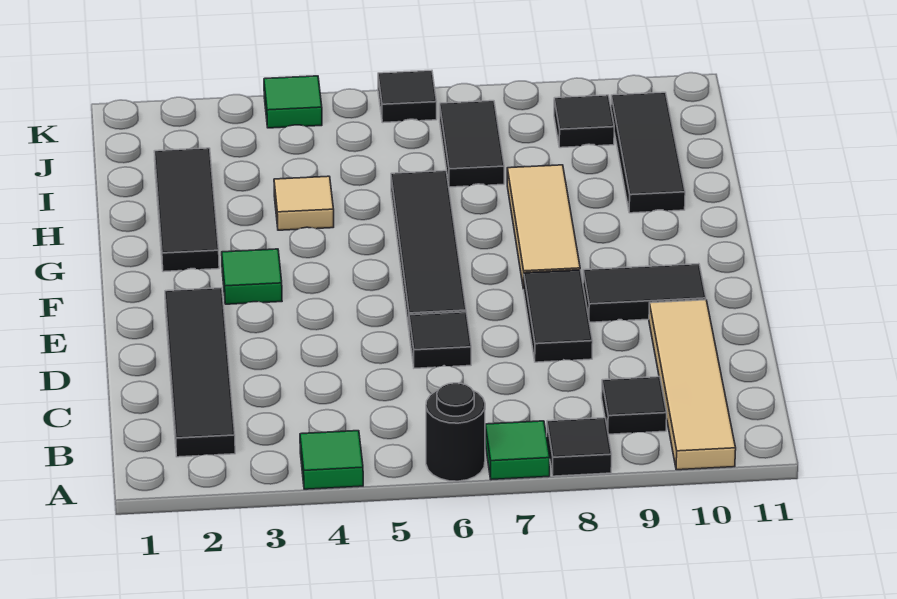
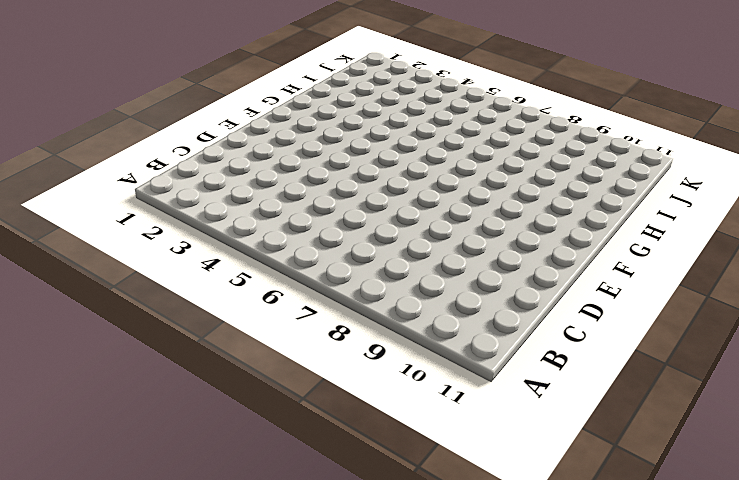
none -> green tile A4 level 1
none -> black round brick A6 level 1
none -> green tile A7 level 1

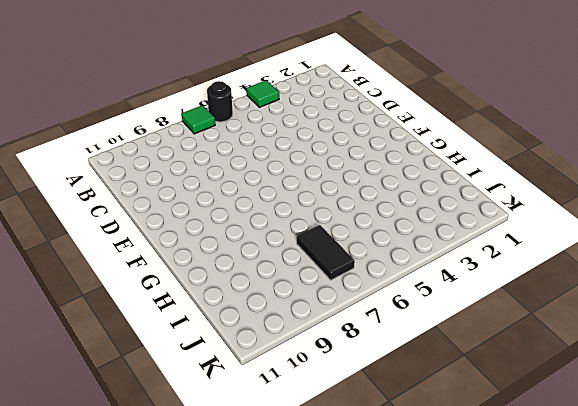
none -> black tile A8 level 1
none -> tan tile A10:D10 level 1
none -> black tile B2:E2 level 1

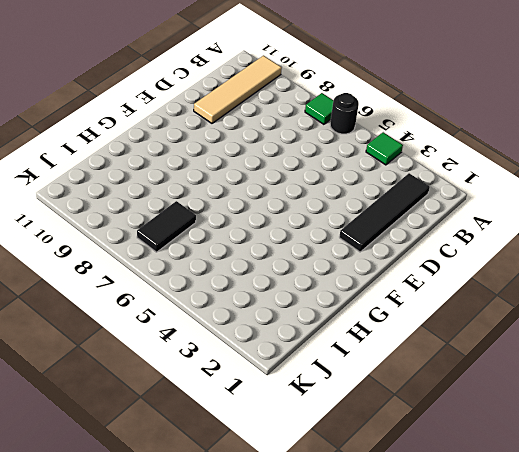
none -> black tile A8 level 1
none -> black tile B9 level 1
none -> black tile D6 level 1

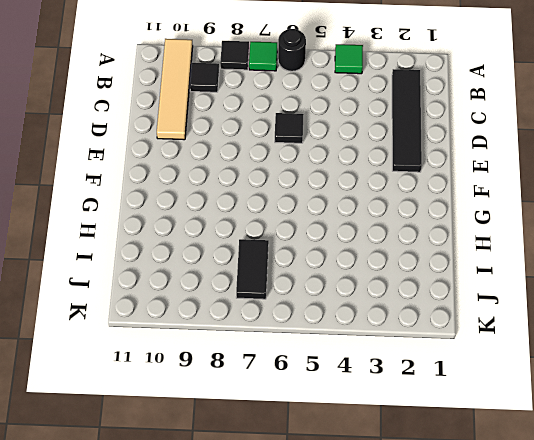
none -> black tile D8:E8 level 1
none -> black tile E6:H6 level 1
none -> black tile E9:E10 level 1

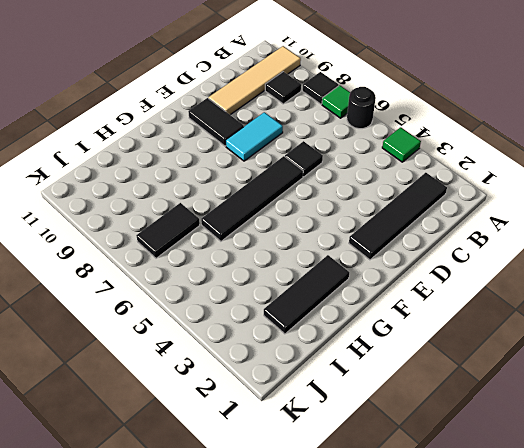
cyan tile D8:E8 level 1 -> black tile D8:E8 level 1
none -> green tile F3 level 1
none -> tan tile F8:H8 level 1
none -> tan tile H4 level 1

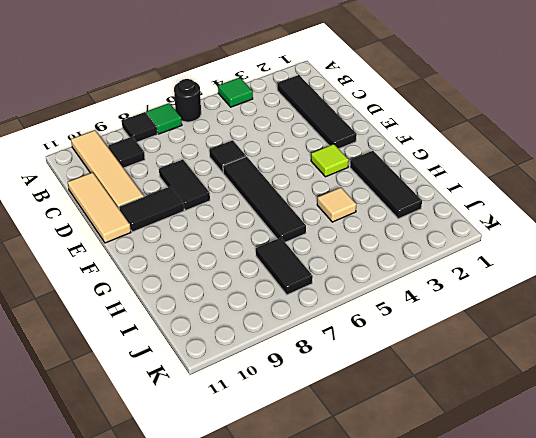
tan tile C11:E11 level 1 -> tan tile F8:H8 level 1
lime tile F3 level 1 -> green tile F3 level 1
none -> black tile H10:J10 level 1
none -> black tile J9 level 1
none -> green tile K4 level 1

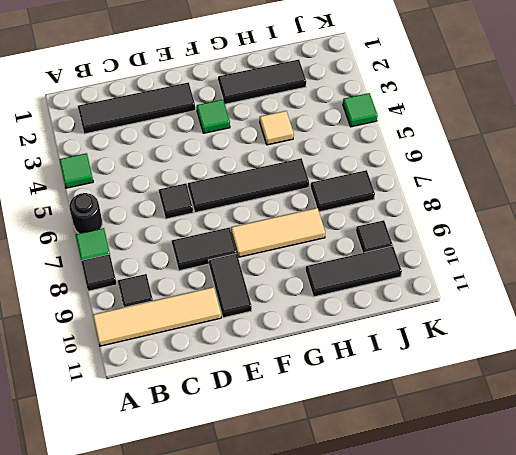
none -> black tile K6 level 1

